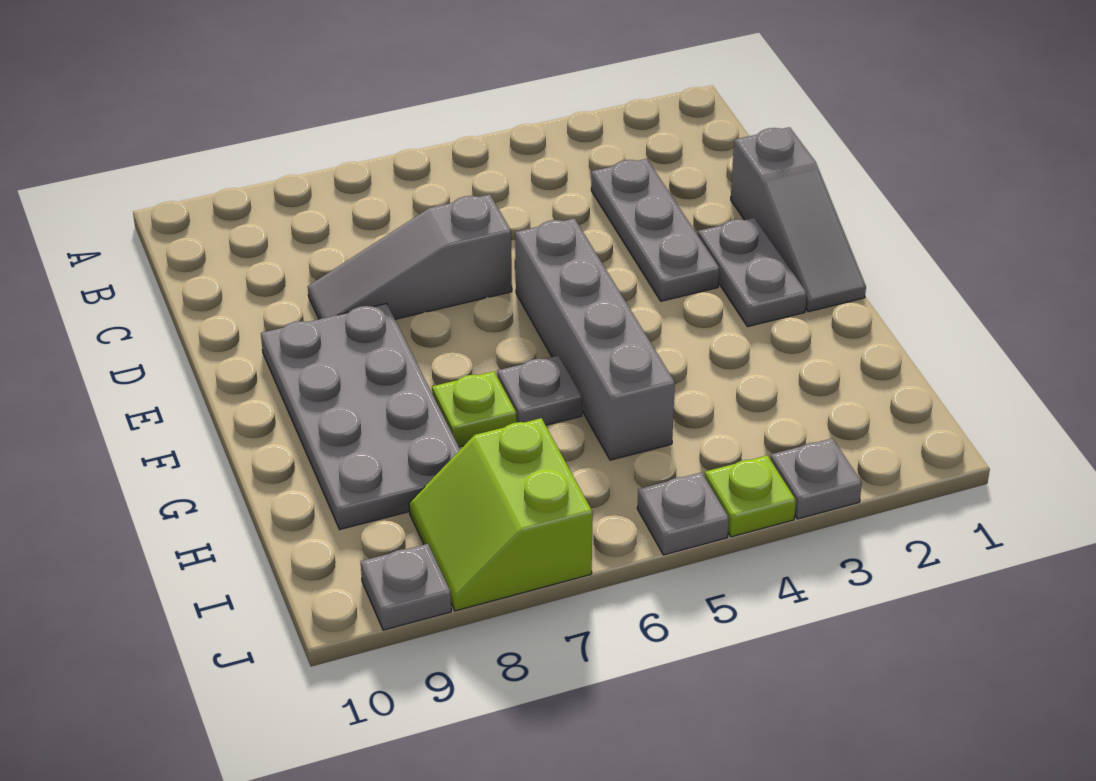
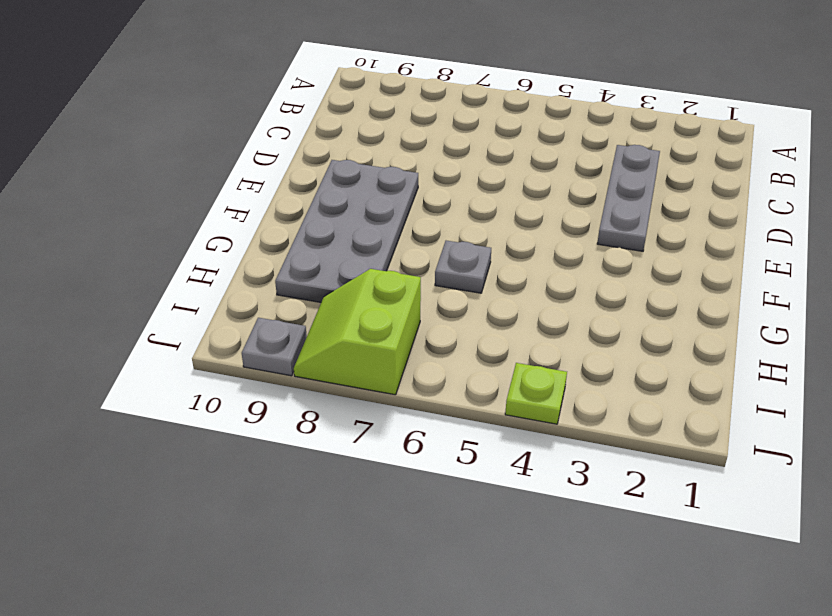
none -> grey slope D1:F1 level 1 top D
none -> grey slope D6:D8 level 1 top 6
none -> grey plate E2:F2 level 1

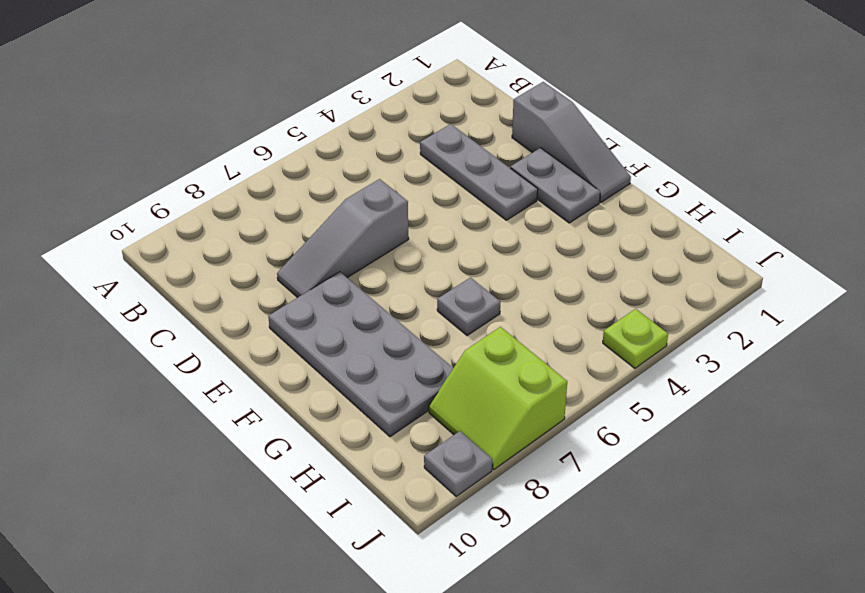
none -> grey brick E5:H5 level 1
none -> lime plate G7 level 1
none -> grey plate J3 level 1

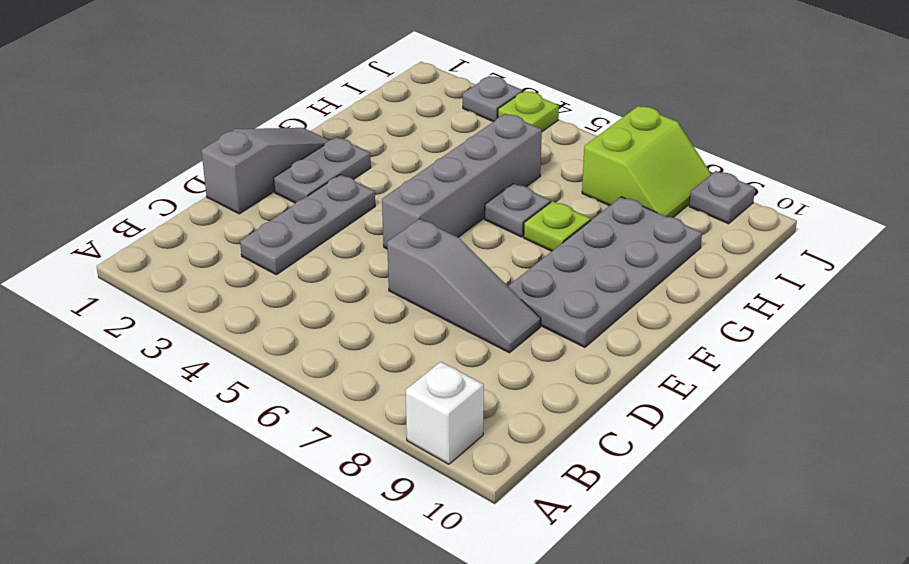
white brick A9 level 1 -> none
none -> grey plate J5 level 1

